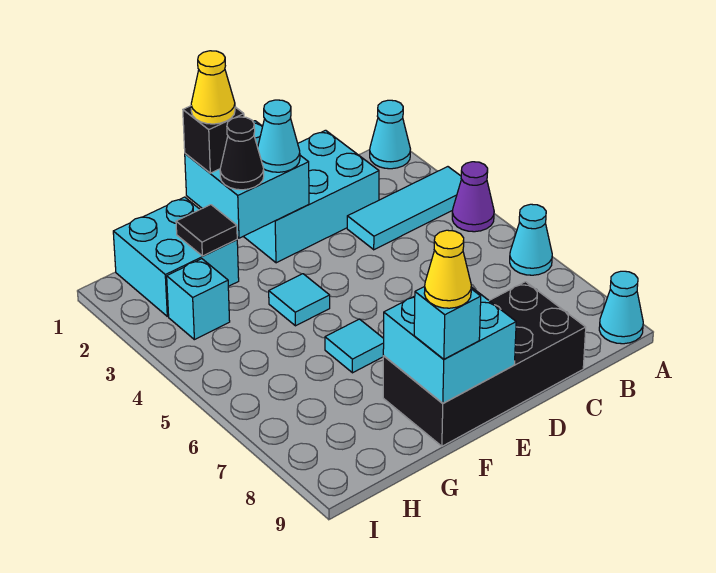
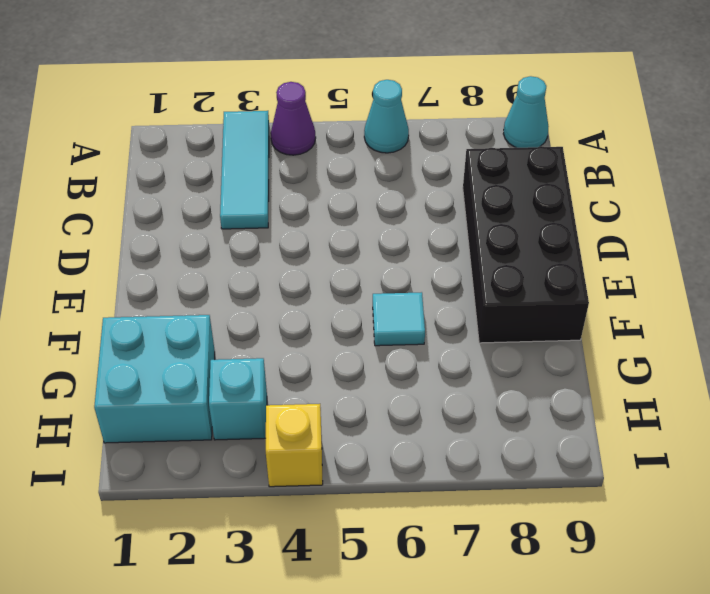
yellow brick I4 level 1 -> none
none -> cyan cone A1 level 1
none -> cyan brick C1:E2 level 1
none -> cyan tile F4 level 1

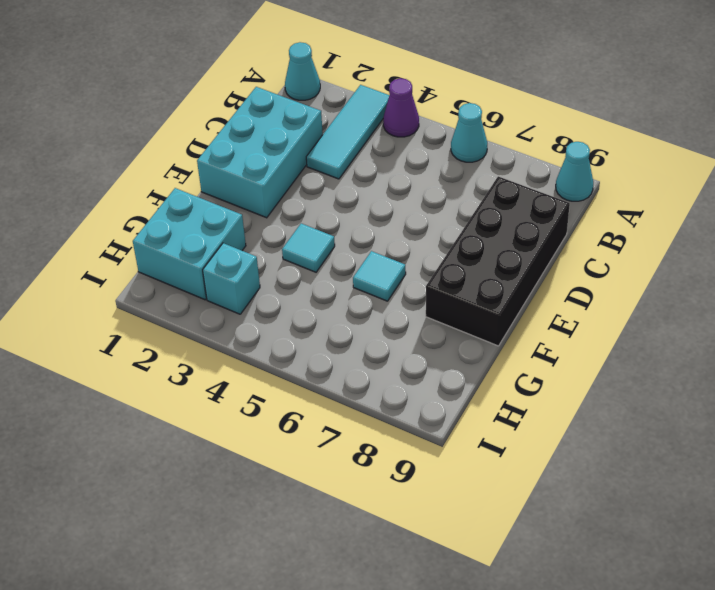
none -> cyan brick E1:F2 level 2
none -> cyan brick E8:F9 level 2
none -> black tile G2 level 2

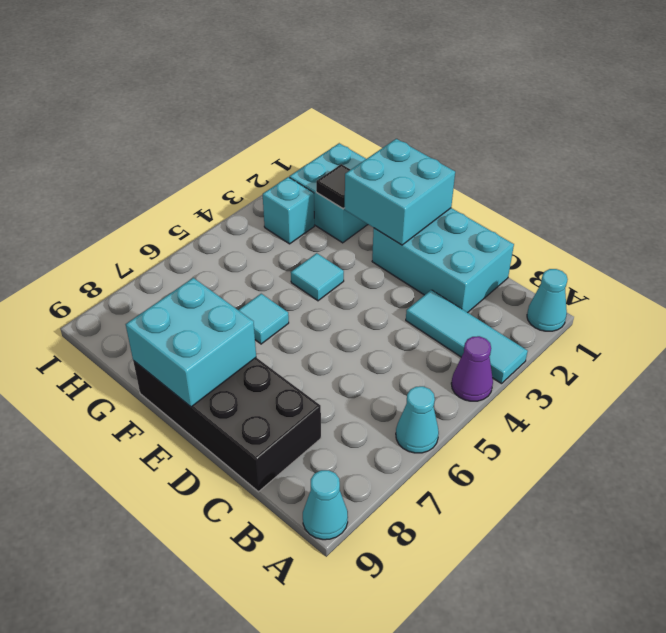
none -> cyan cone E2 level 3
none -> black brick F1 level 3
none -> black cone F2 level 3

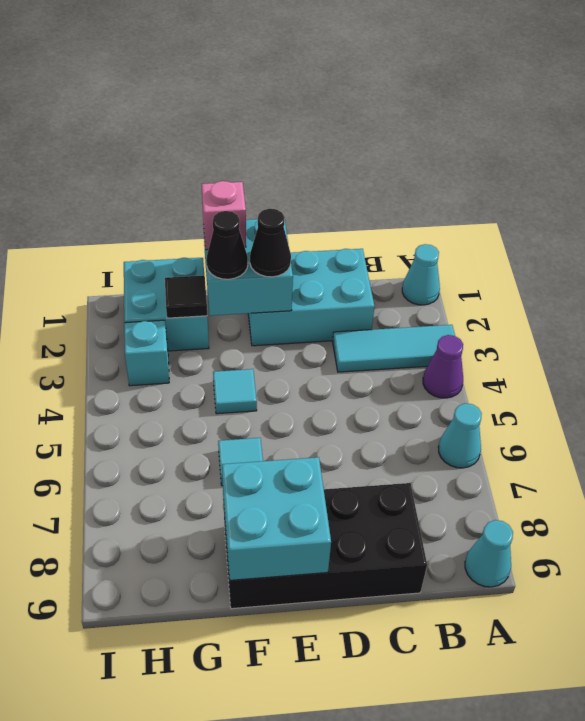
black cone E2 level 3 -> cyan cone E2 level 3
pink brick F1 level 3 -> black brick F1 level 3
none -> cyan brick F9 level 3
none -> yellow cone F1 level 4
none -> yellow cone F9 level 4

